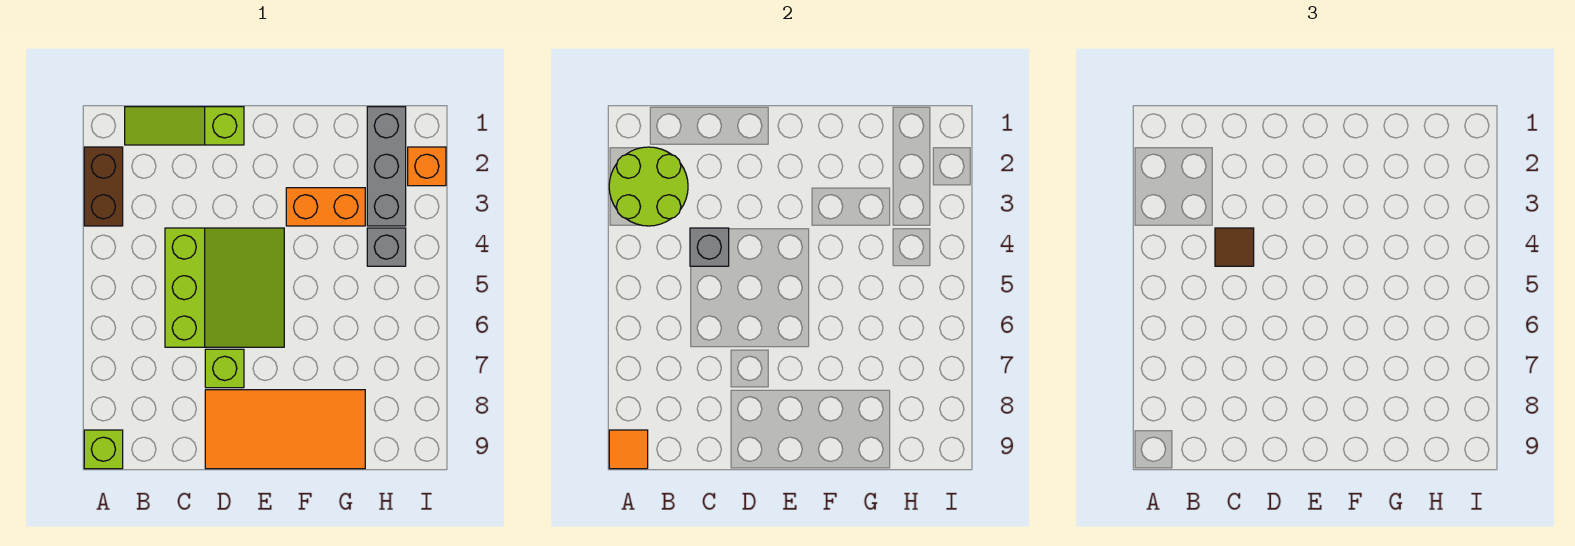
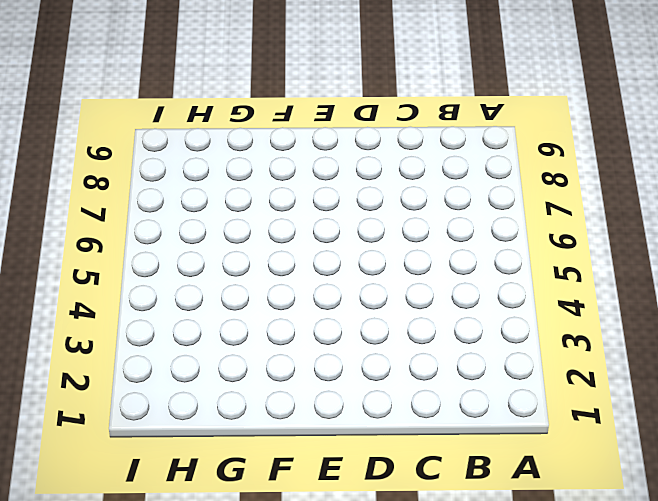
none -> brown brick A2:A3 level 1
none -> lime brick A9 level 1
none -> lime slope B1:D1 level 1 top D

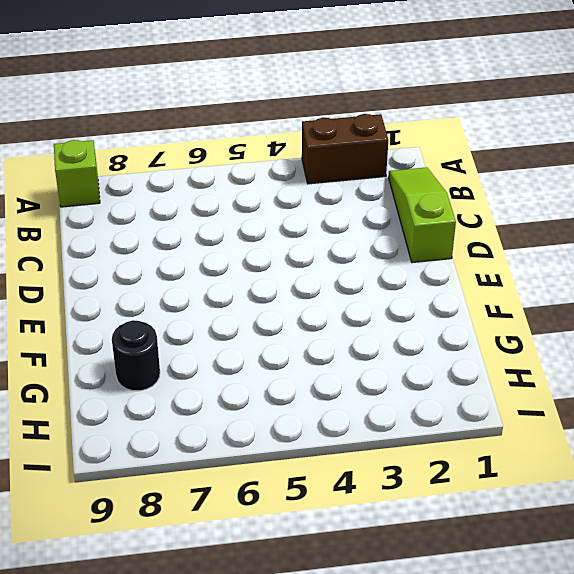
black round brick G8 level 1 -> orange tile D8:G9 level 1
none -> lime slope C4:E6 level 1 top C
none -> lime brick D7 level 1
none -> orange brick F3:G3 level 1

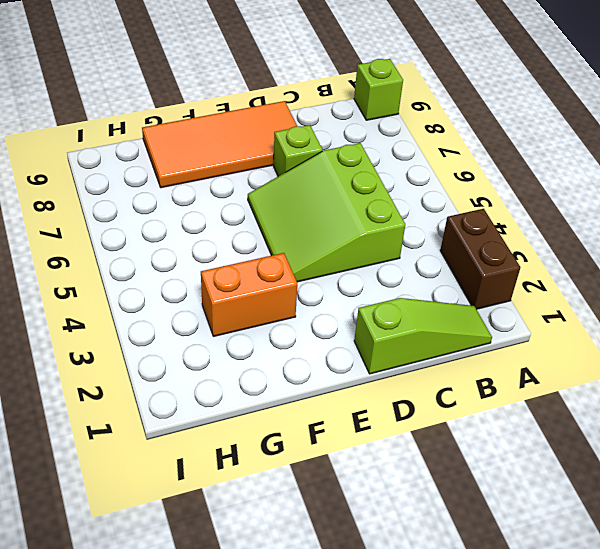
none -> grey brick H1:H3 level 1
none -> grey brick H4 level 1
none -> orange brick I2 level 1

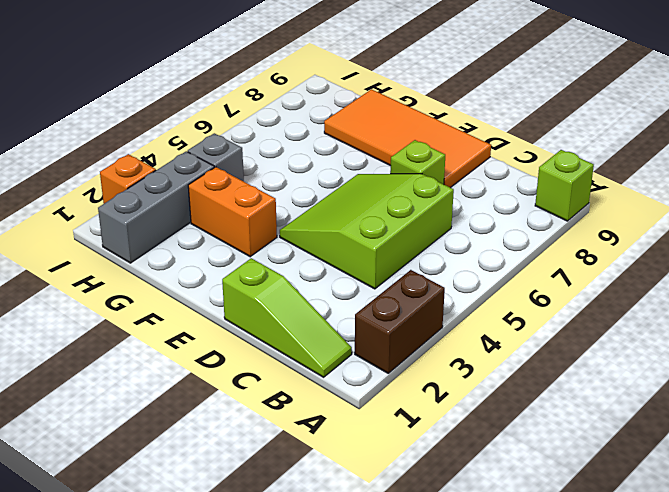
none -> lime round brick A2:B3 level 2
none -> orange tile A9 level 2
none -> grey brick C4 level 2

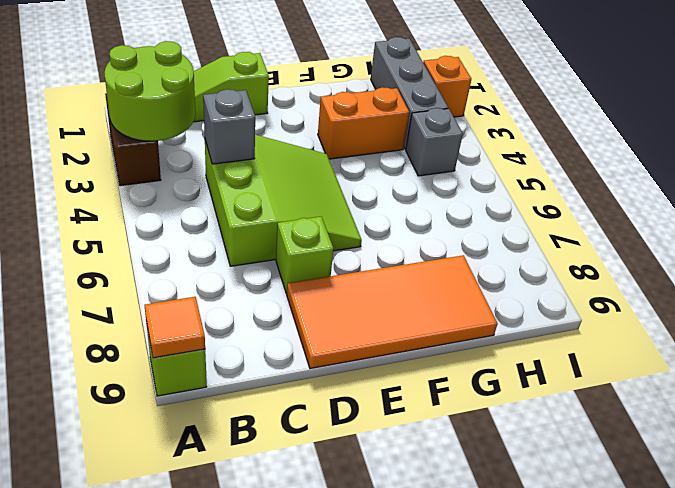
none -> brown tile C4 level 3

